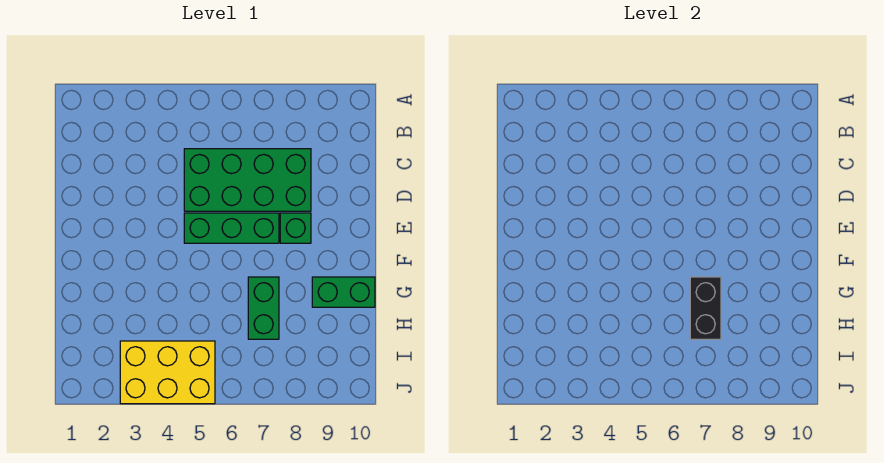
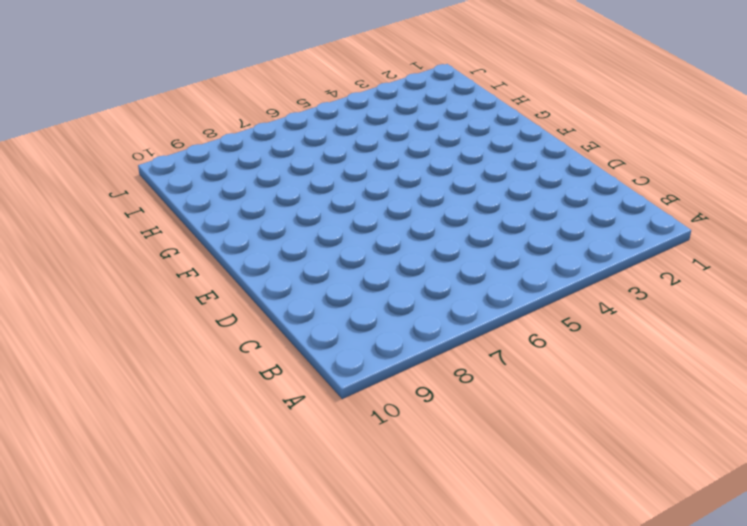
none -> green brick C5:D8 level 1
none -> green brick E5:E7 level 1

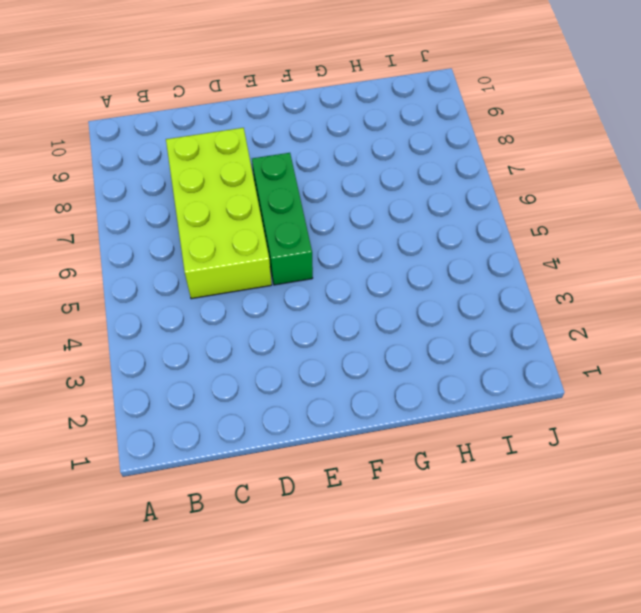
lime brick C5:D8 level 1 -> green brick C5:D8 level 1
none -> green brick E8 level 1
none -> green brick G7:H7 level 1

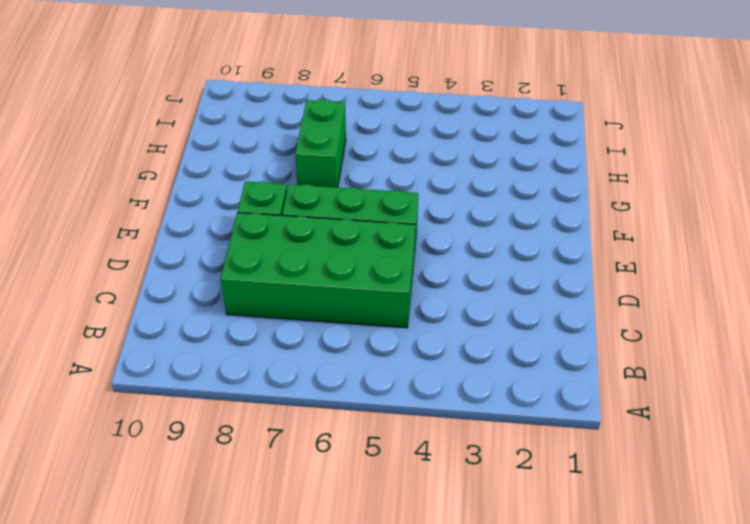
none -> green brick G9:G10 level 1
none -> yellow brick I3:J5 level 1

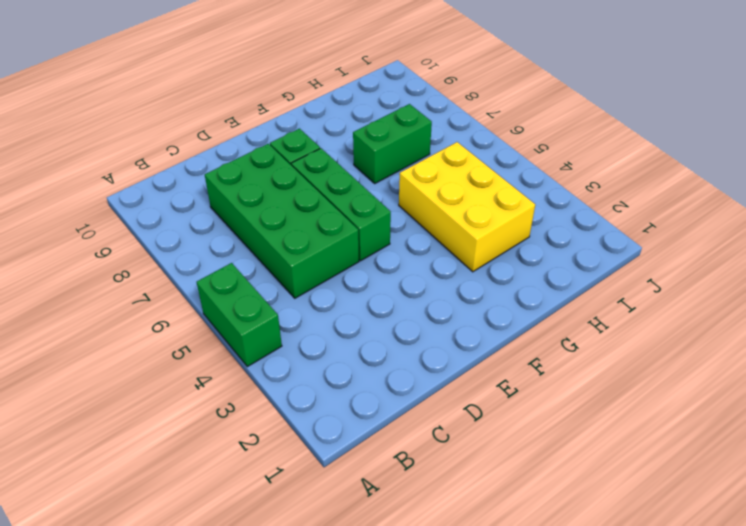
green brick A4:A5 level 1 -> green brick G9:G10 level 1
yellow brick G3:H5 level 1 -> yellow brick I3:J5 level 1
none -> black brick G7:H7 level 2

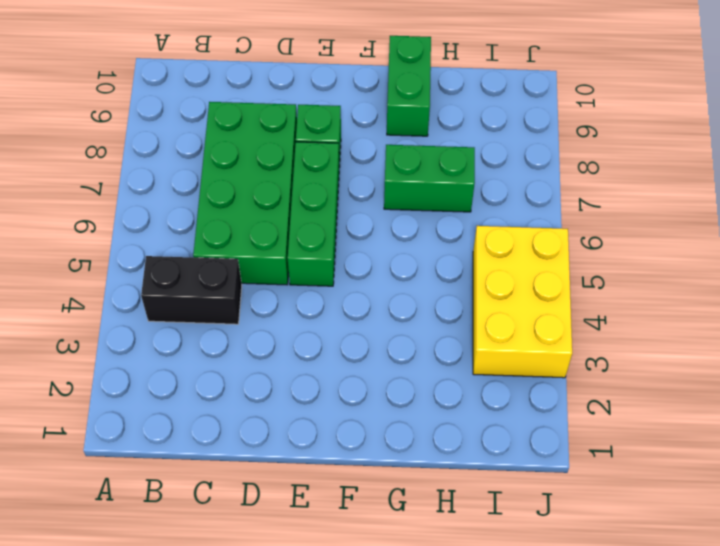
black brick B4:C4 level 1 -> black brick G7:H7 level 2

